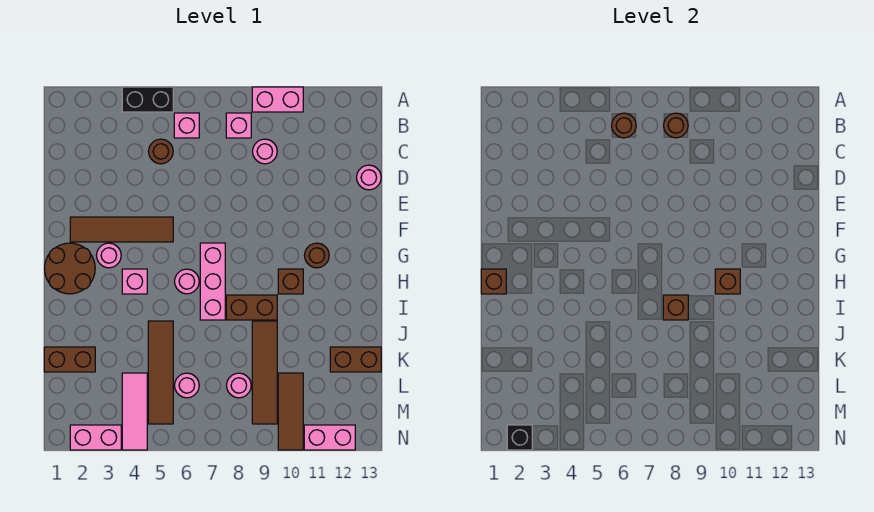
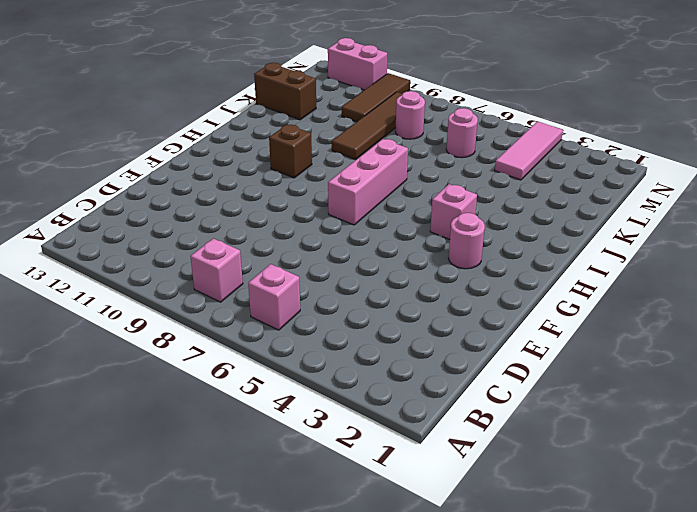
none -> black brick A4:A5 level 1
none -> pink brick A9:A10 level 1
none -> brown round brick C5 level 1
none -> pink round brick C9 level 1

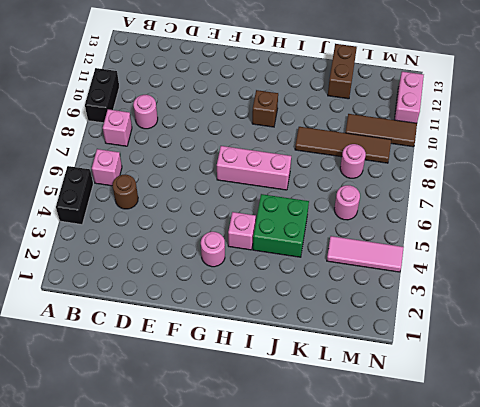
black brick A9:A10 level 1 -> pink brick A9:A10 level 1
green brick I4:J5 level 1 -> brown tile J5:M5 level 1
none -> pink round brick D13 level 1
none -> brown tile F2:F5 level 1
none -> brown round brick G1:H2 level 1
none -> brown round brick G11 level 1

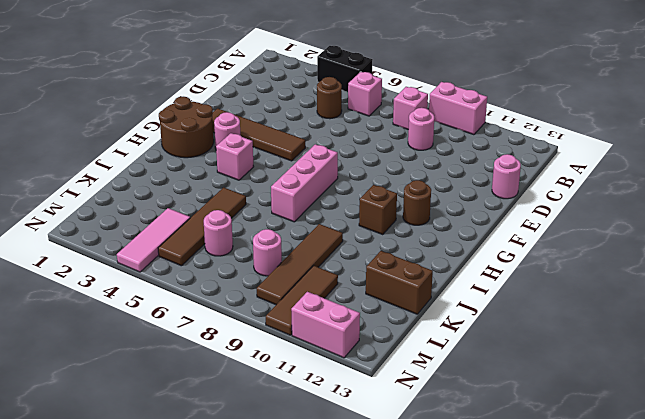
none -> pink round brick H6 level 1
none -> brown brick I8:I9 level 1
none -> brown brick K1:K2 level 1
none -> pink brick N2:N3 level 1

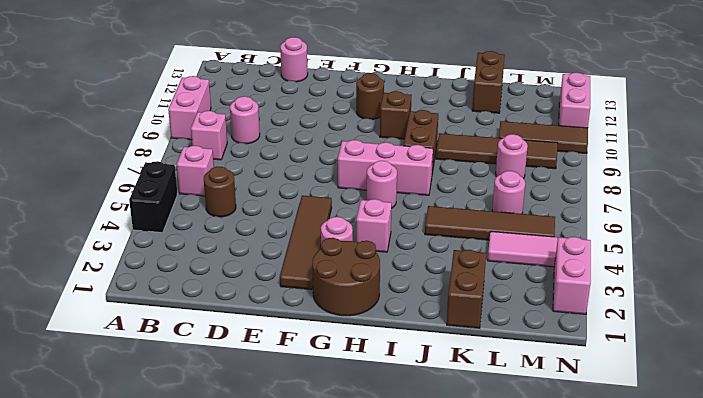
none -> brown round brick B6 level 2
none -> brown round brick B8 level 2
none -> brown brick H1 level 2
none -> brown brick H10 level 2

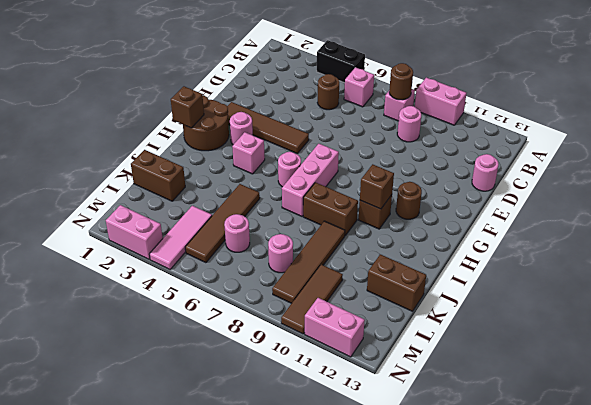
none -> brown round brick B6 level 2
none -> brown brick I8 level 2
none -> black brick N2 level 2

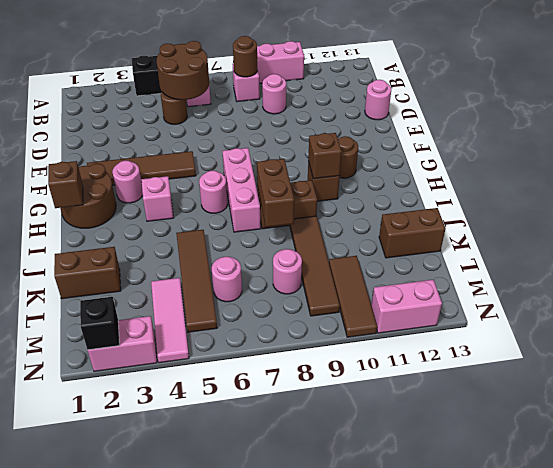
brown round brick B5:C6 level 2 -> brown round brick B6 level 2
brown brick I8:J8 level 2 -> brown brick I8 level 2

